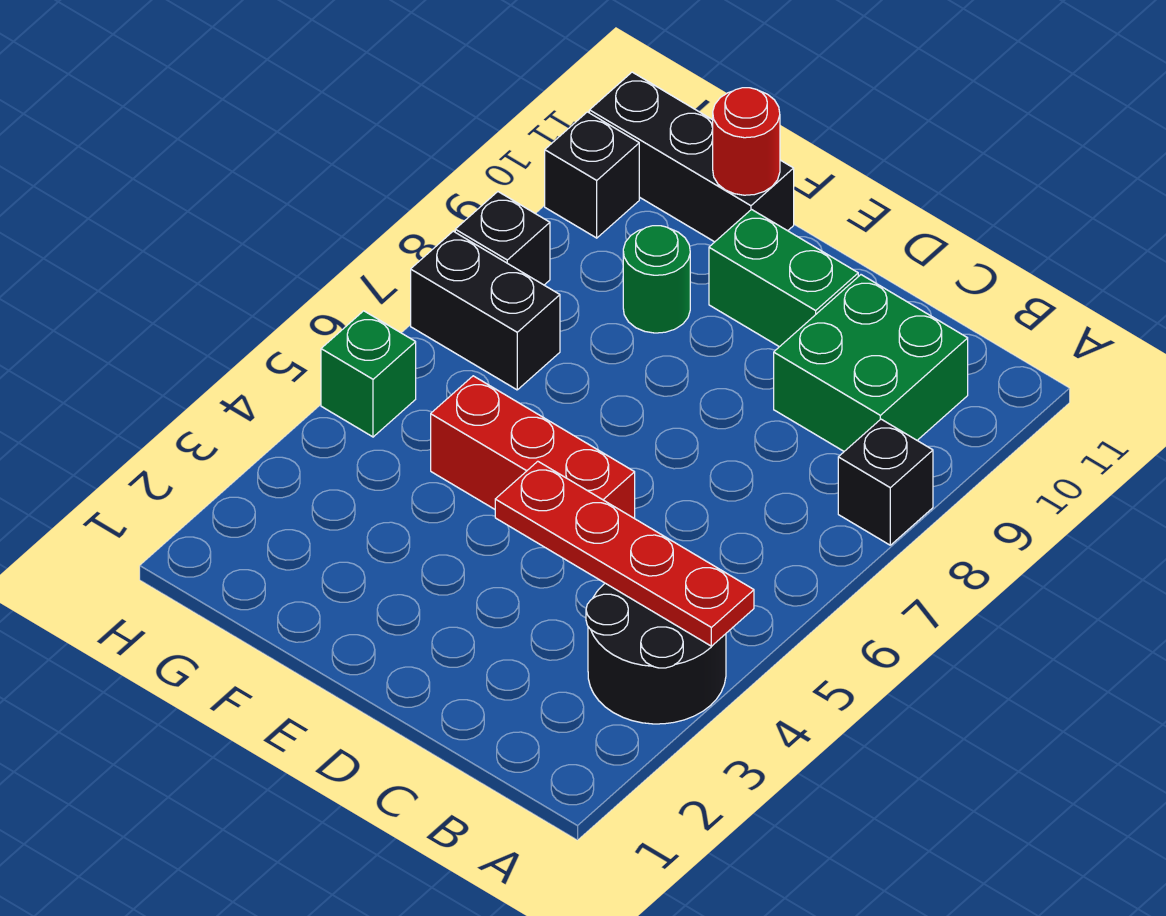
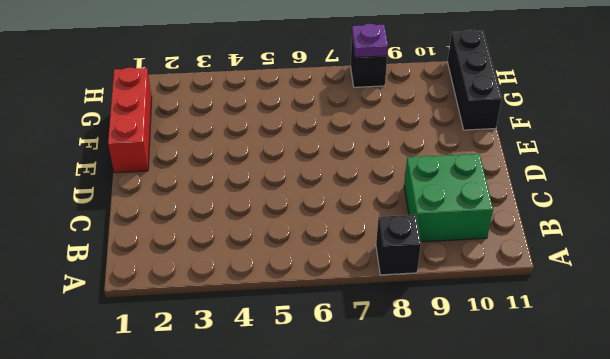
red brick E1:G1 level 1 -> red brick D5:F5 level 1
purple plate H8 level 2 -> none
none -> black round brick A3:B4 level 1
none -> green brick D10:E10 level 1
none -> green round brick F9 level 1

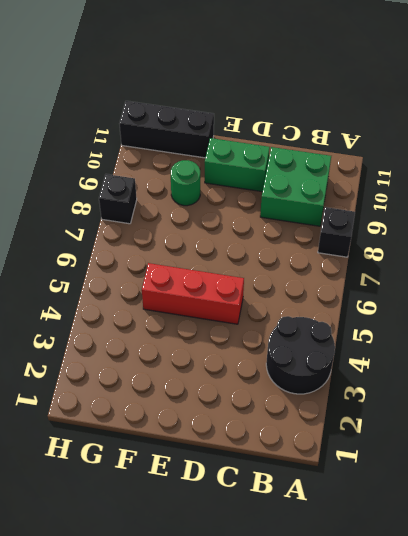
none -> black brick G7:H7 level 1
none -> green brick H5 level 1
none -> black brick H10 level 1

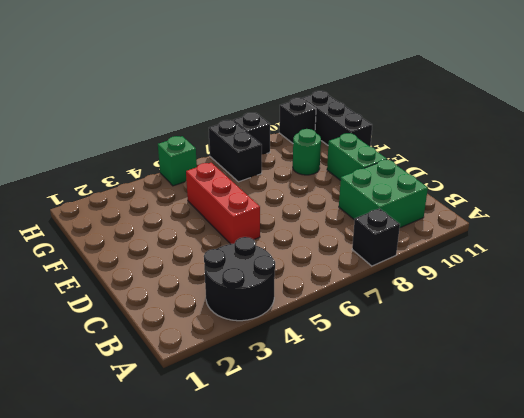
none -> red plate A4:D4 level 2
none -> red round brick F11 level 2

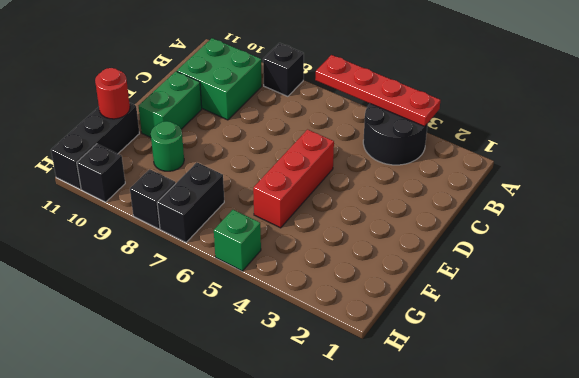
red plate A3:A6 level 2 -> red plate A4:D4 level 2

